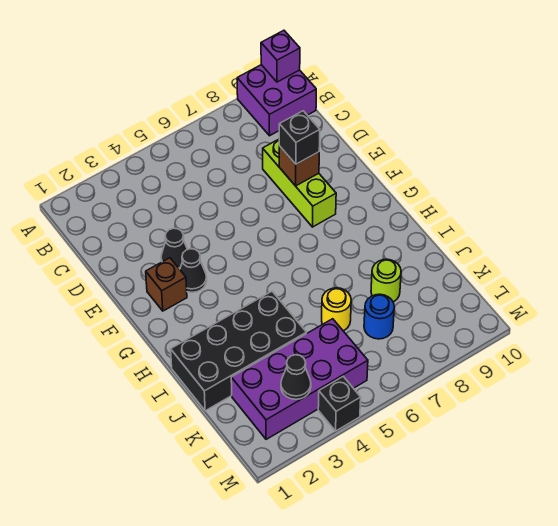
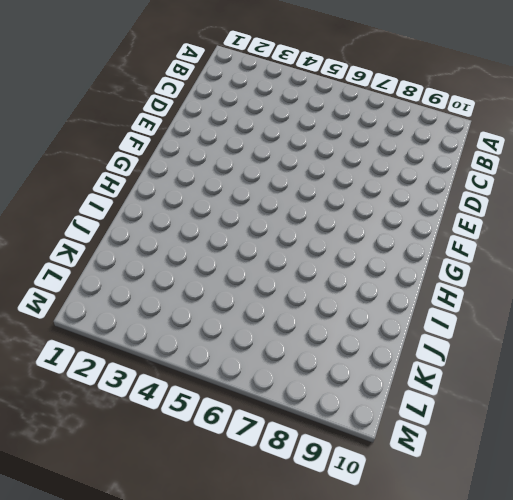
none -> purple brick A9:B10 level 1
none -> lime brick D8:F8 level 1
none -> black cone E3 level 1

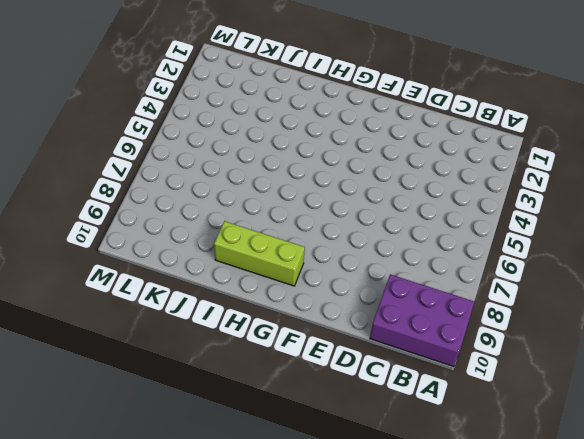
purple brick A9:C10 level 1 -> purple brick A9:B10 level 1
lime brick G9:I9 level 1 -> lime brick D8:F8 level 1
none -> black cone E3 level 1
none -> brown brick F2 level 1
none -> black cone F3 level 1

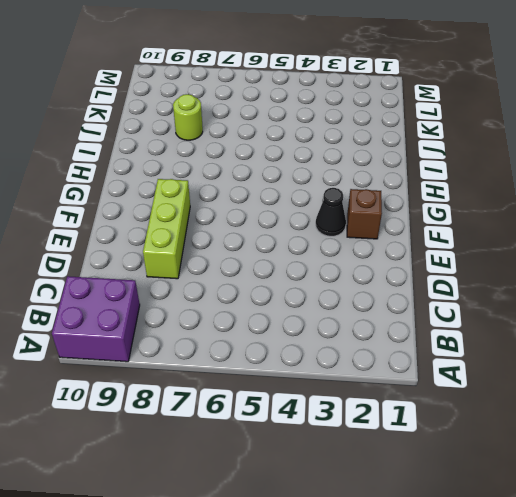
none -> black cone E3 level 1
none -> black brick I1:J4 level 1
none -> yellow round brick J6 level 1

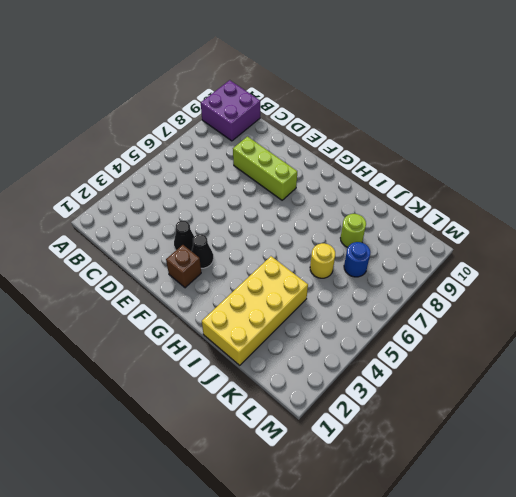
yellow brick I1:J4 level 1 -> black brick I1:J4 level 1
none -> purple brick K2:L5 level 1
none -> black brick M4 level 1
none -> purple brick A10 level 2

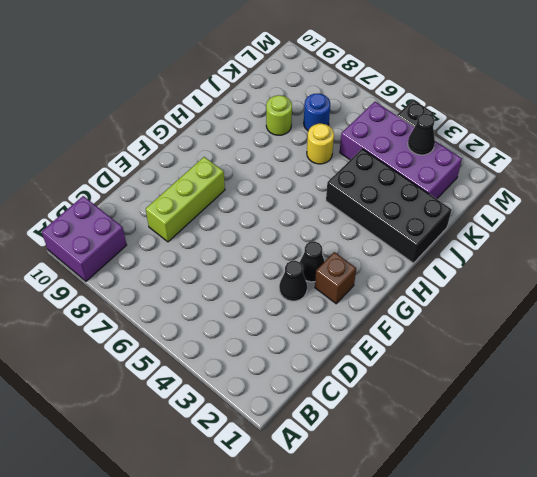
none -> purple brick A10 level 2
none -> brown brick E8 level 2
none -> black brick E8 level 3

